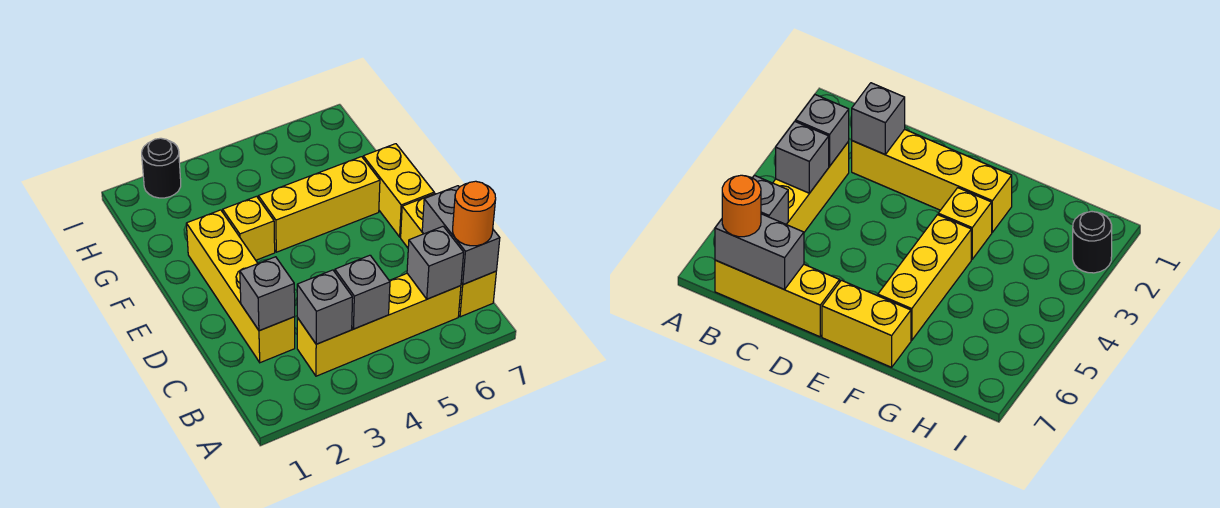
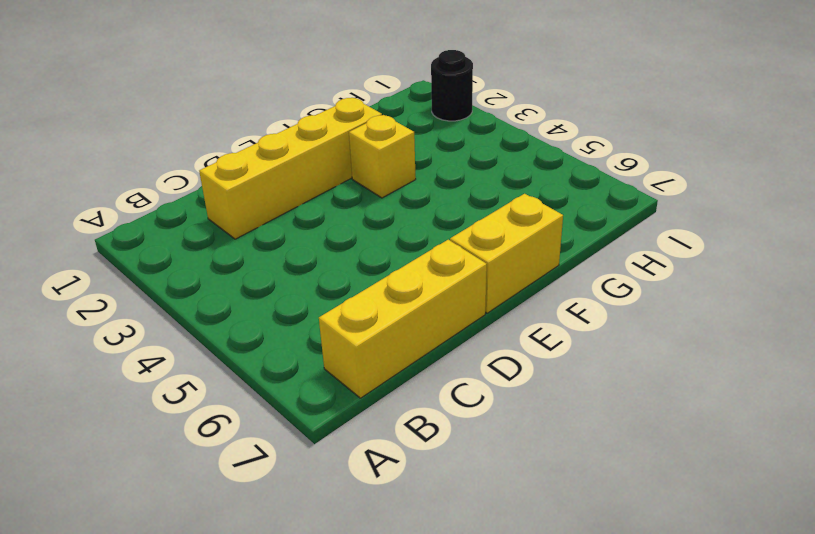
none -> yellow brick B3:B6 level 1
none -> yellow brick F4:F6 level 1
none -> grey brick B3 level 2

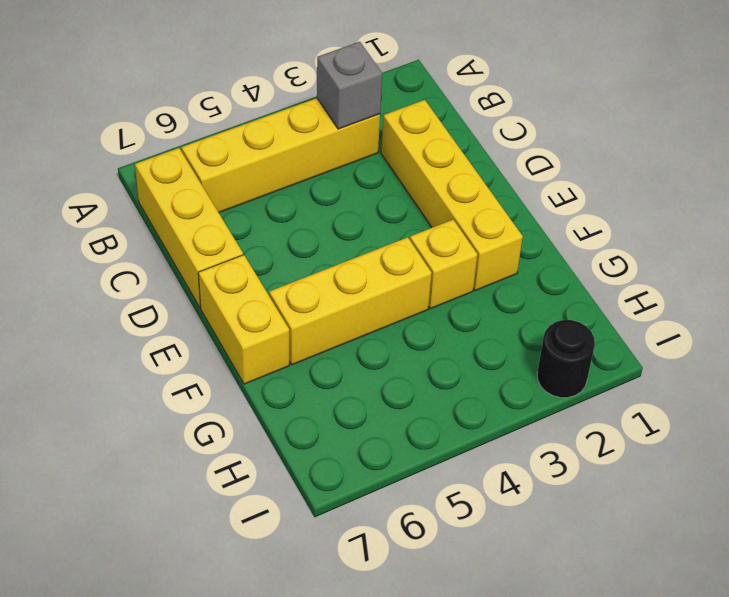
none -> grey brick B4 level 2
none -> grey brick B6 level 2
none -> grey brick B7:C7 level 2

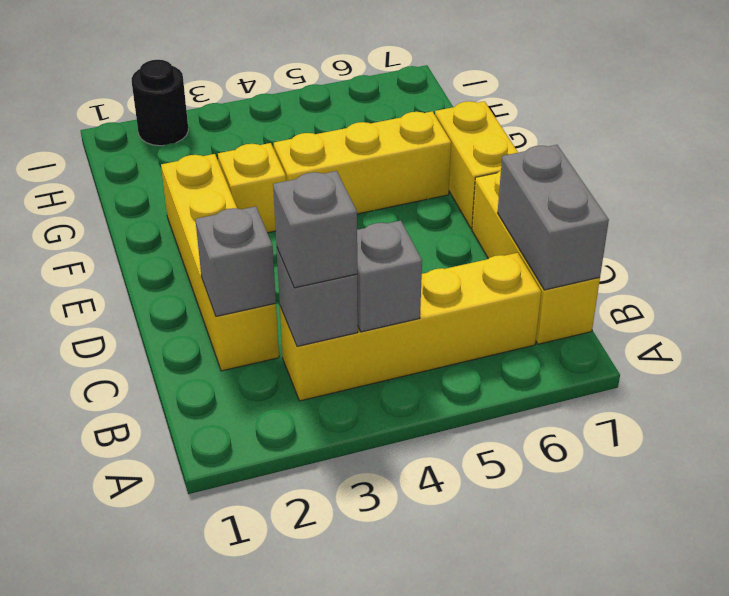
grey brick B3 level 3 -> grey brick B6 level 2
none -> orange round brick B7 level 3

